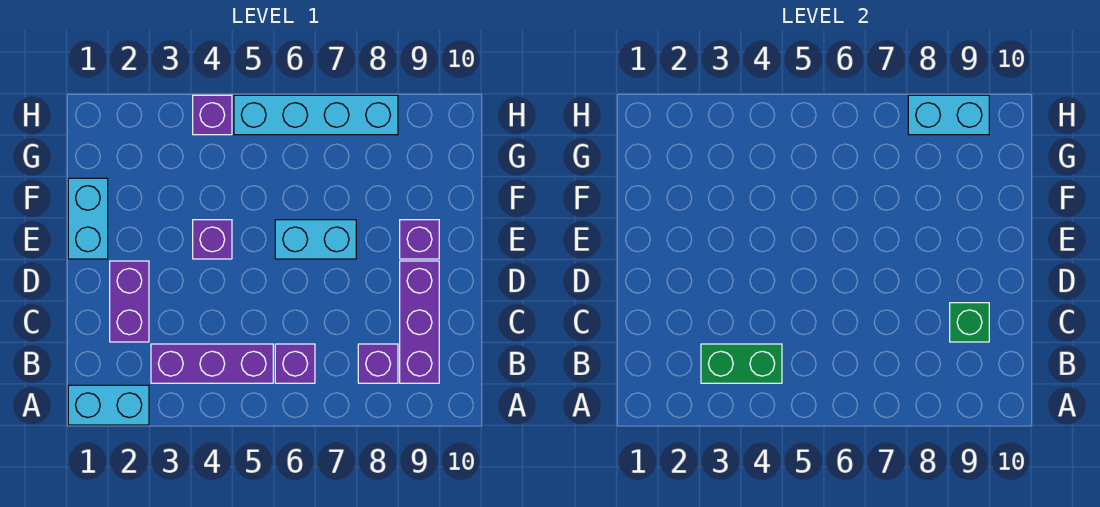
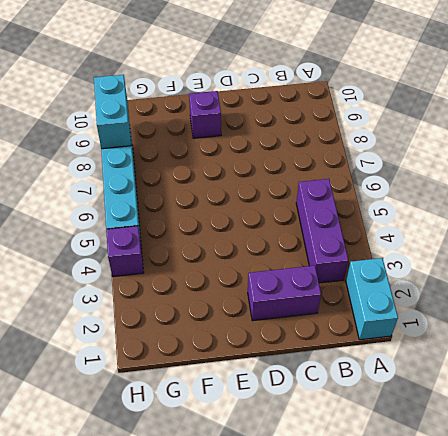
none -> purple brick B6 level 1
none -> purple brick B8 level 1
none -> purple brick B9:D9 level 1

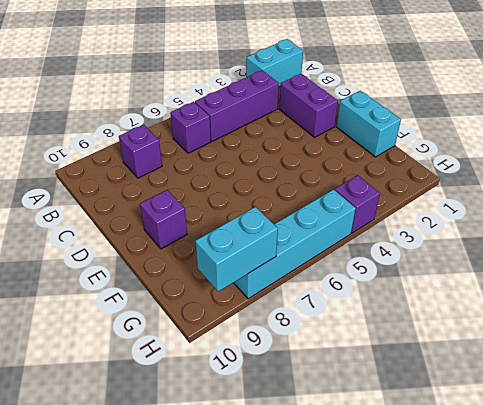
none -> purple brick B9:D9 level 1
none -> purple brick E4 level 1
none -> cyan brick E6:E7 level 1

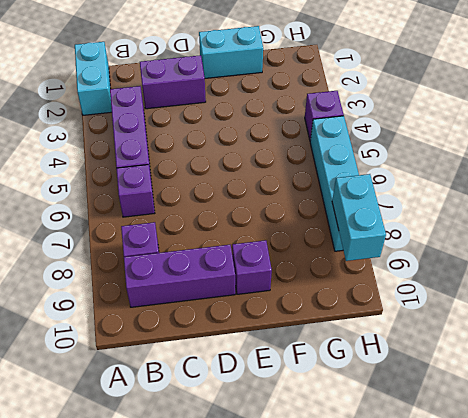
none -> purple brick E4 level 1
none -> cyan brick E6:E7 level 1
none -> green brick B3:B4 level 2

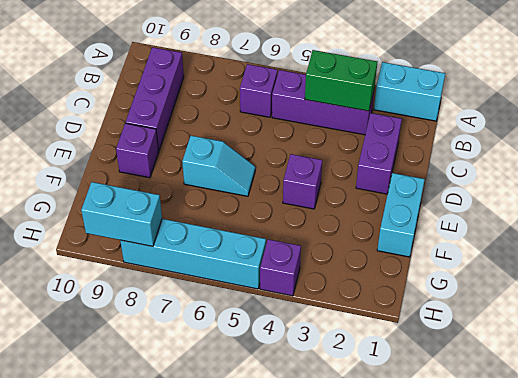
cyan slope E6:E7 level 1 top 7 -> cyan brick E6:E7 level 1
none -> purple brick B8 level 1
none -> green brick C9 level 2

